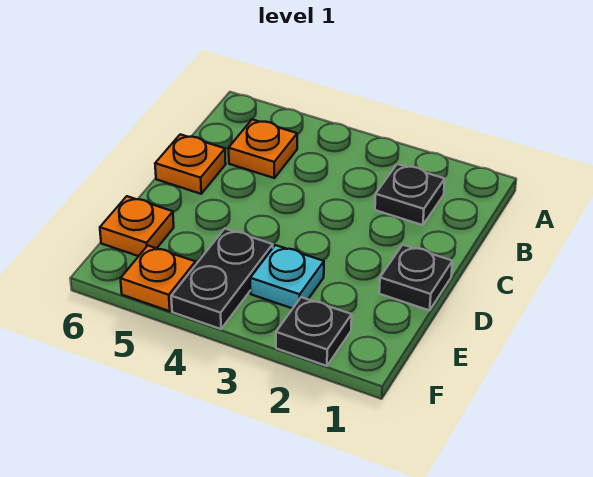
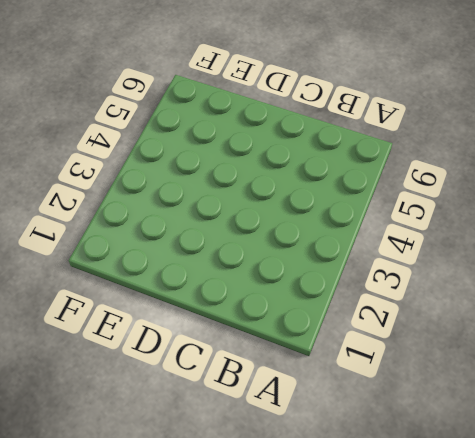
none -> black plate B2 level 1
none -> orange plate B5 level 1

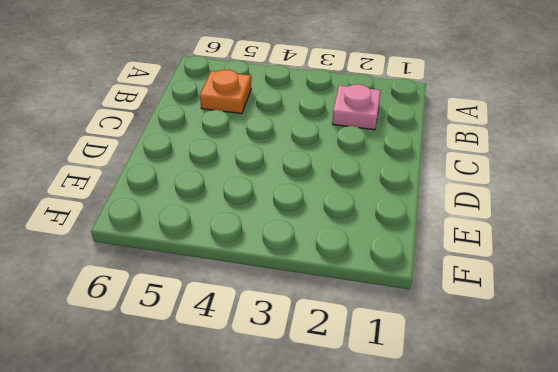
pink plate B2 level 1 -> black plate B2 level 1
none -> orange plate C6 level 1
none -> black plate D1 level 1

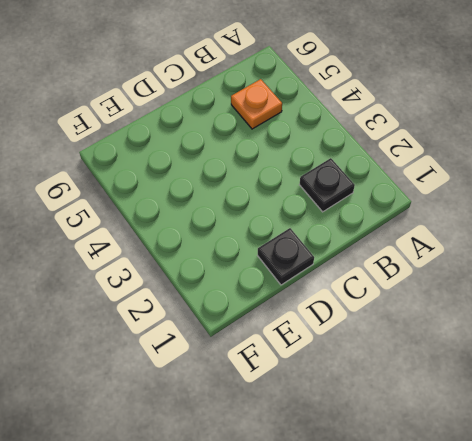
none -> orange plate C6 level 1
none -> cyan plate E3 level 1

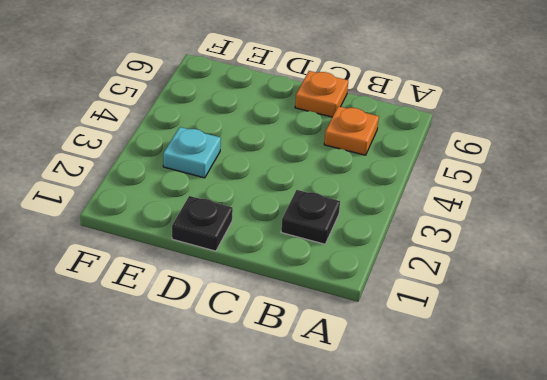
none -> black plate E4:F4 level 1
none -> orange plate E6 level 1

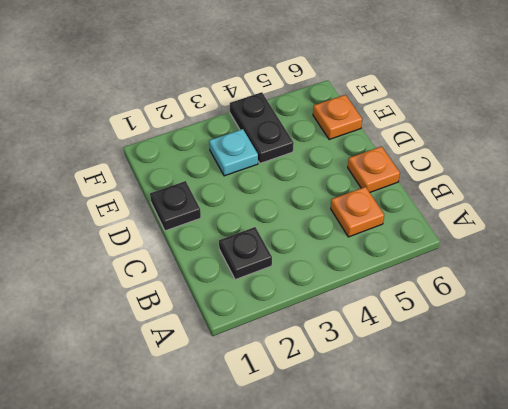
none -> black plate F2 level 1
none -> orange plate F5 level 1

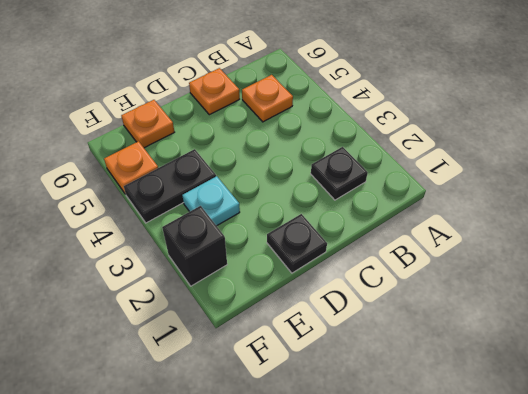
black brick F2 level 1 -> black plate F2 level 1

